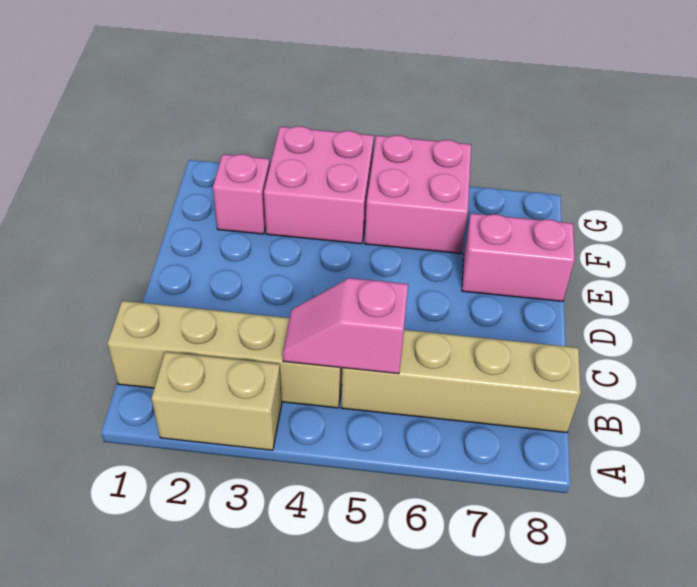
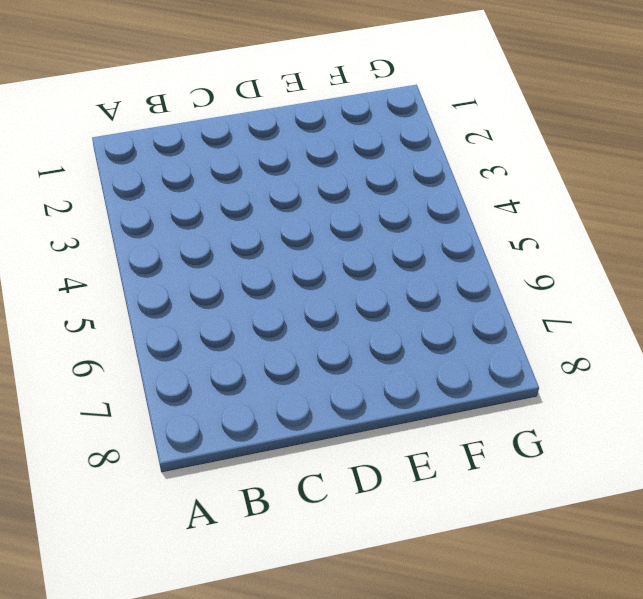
none -> tan brick A2:A3 level 1
none -> tan brick B1:B4 level 1

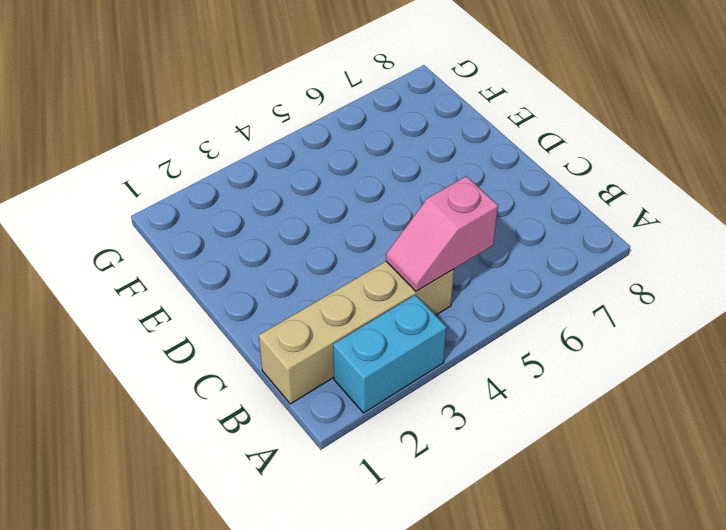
cyan brick A2:A3 level 1 -> tan brick A2:A3 level 1
none -> tan brick B5:B8 level 1
none -> pink brick E7:E8 level 1

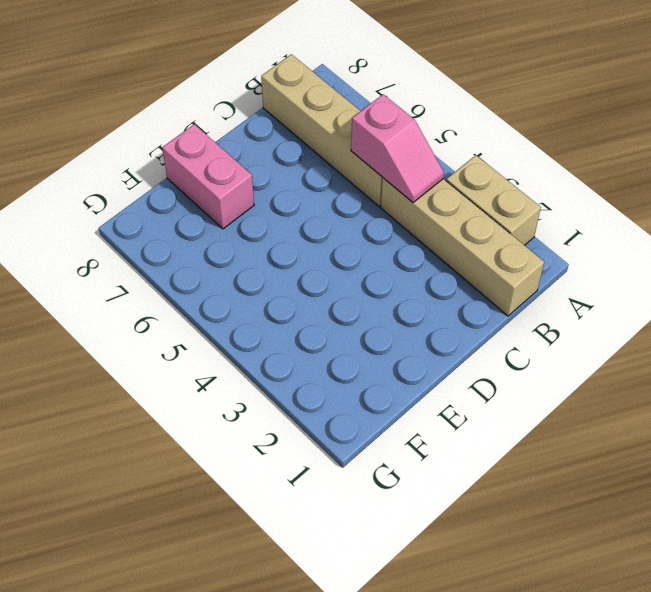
none -> pink brick F2 level 1
none -> pink brick F3:G4 level 1

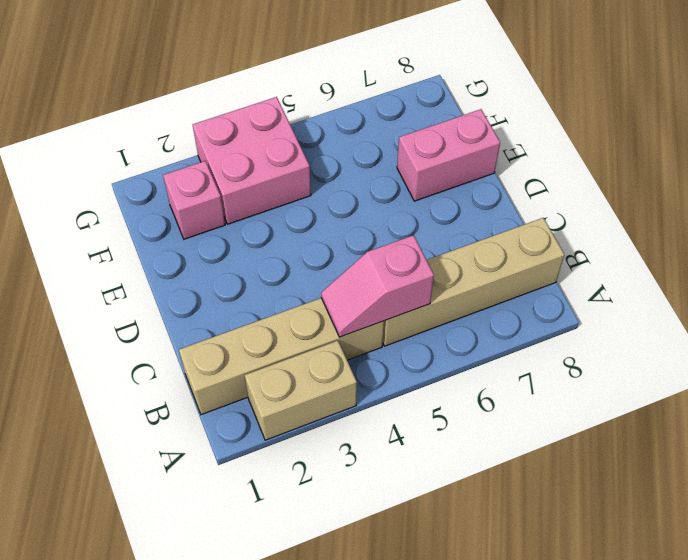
none -> pink brick F5:G6 level 1

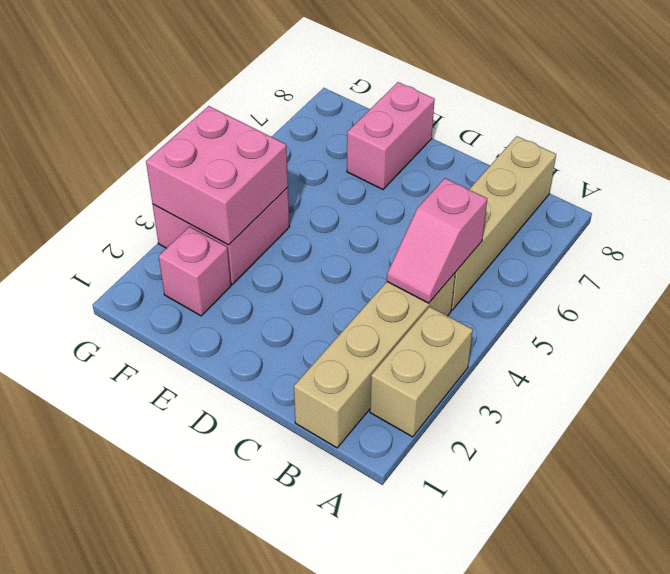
pink brick F3:G4 level 2 -> pink brick F5:G6 level 1

